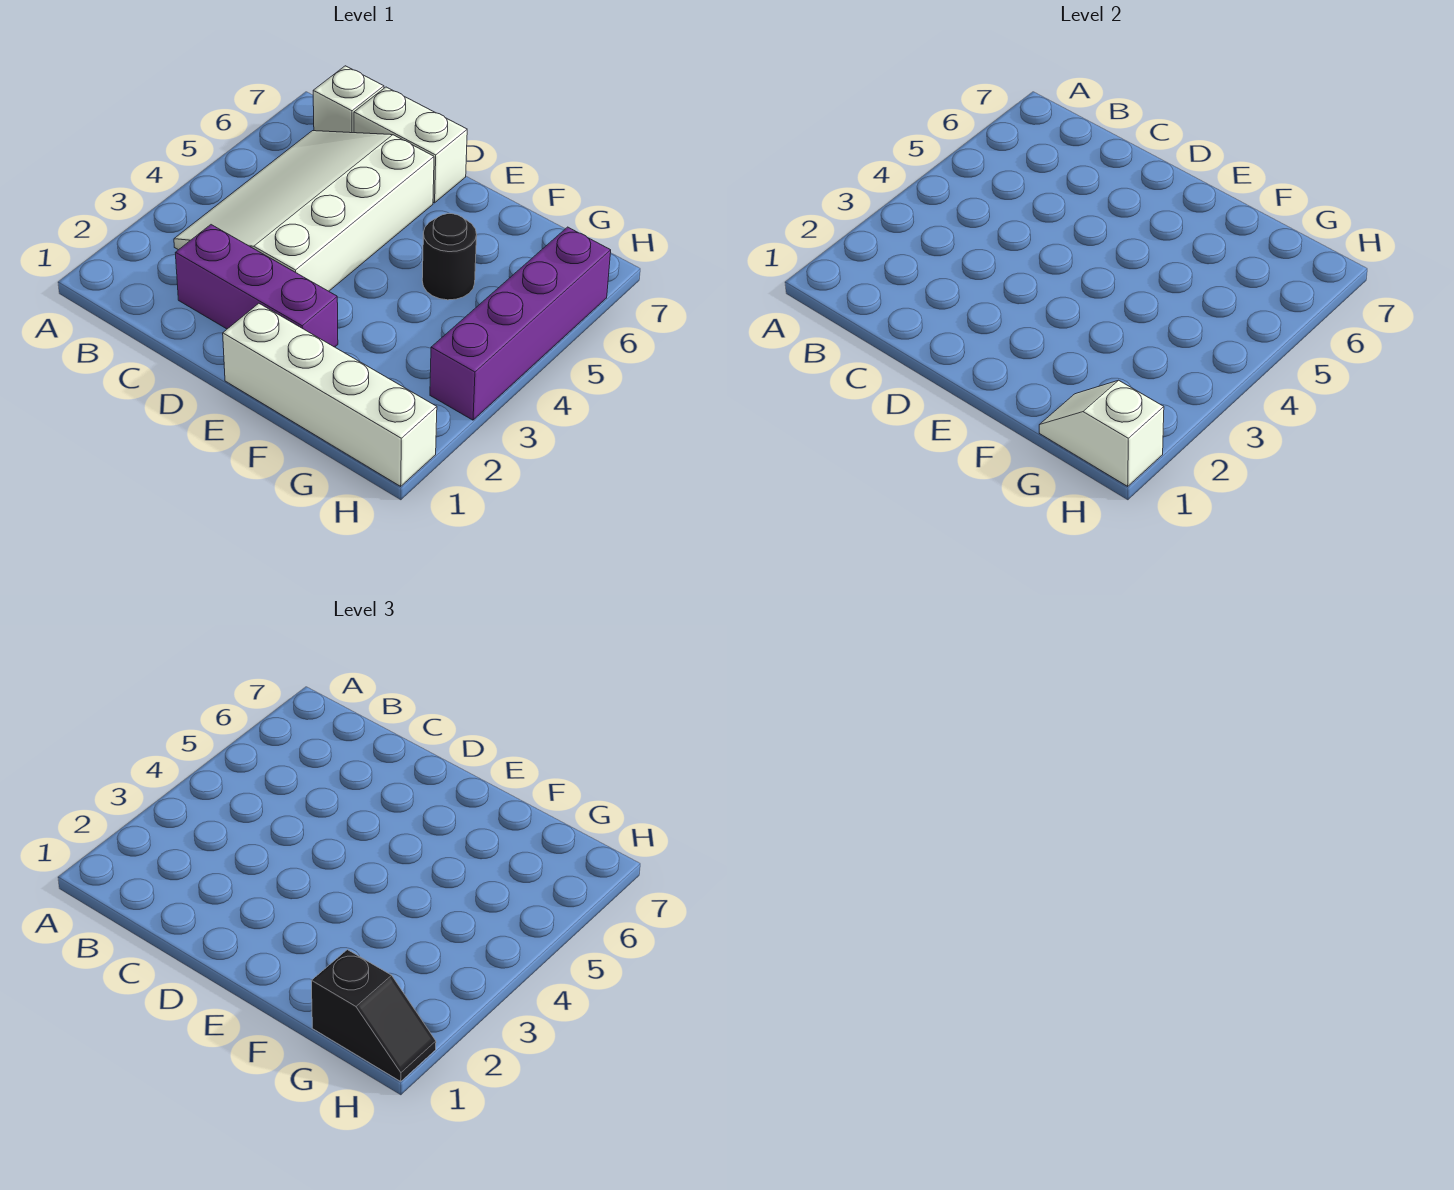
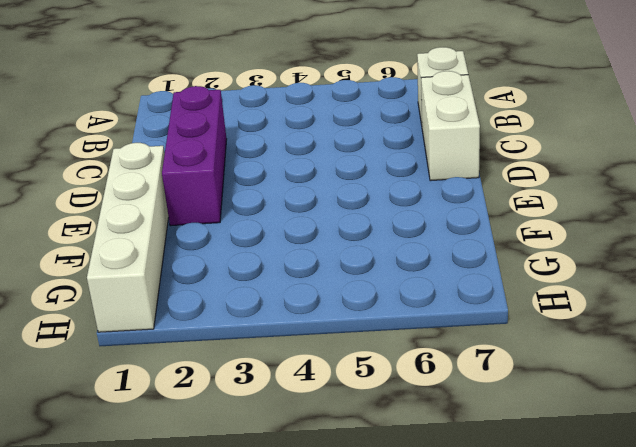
none -> white slope B3:D6 level 1 top D
none -> black round brick F5 level 1

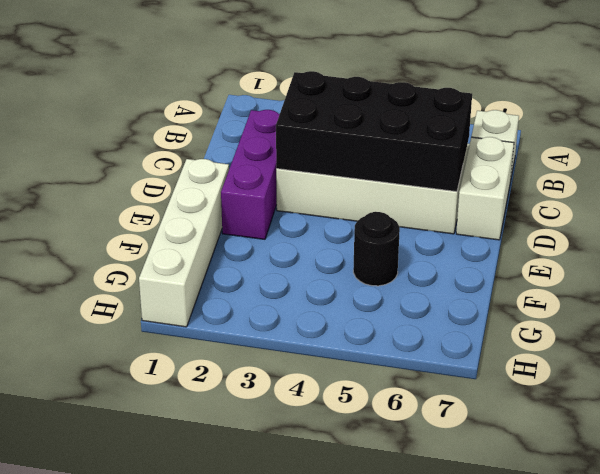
black brick C3:D6 level 2 -> none
none -> purple brick H3:H6 level 1
none -> white slope G1:H1 level 2 top H

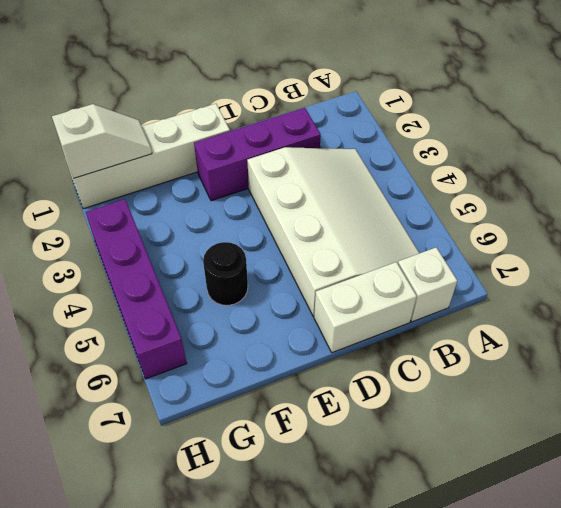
none -> black slope G1:H1 level 3 top G

